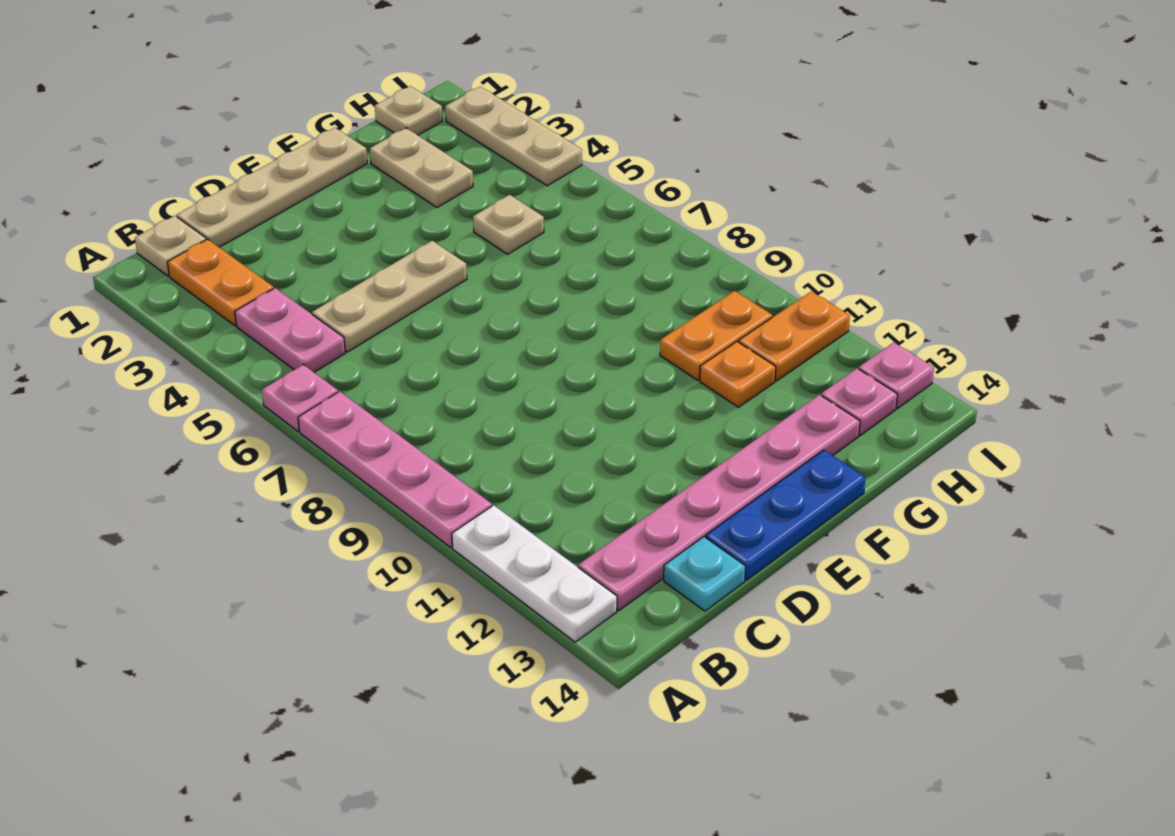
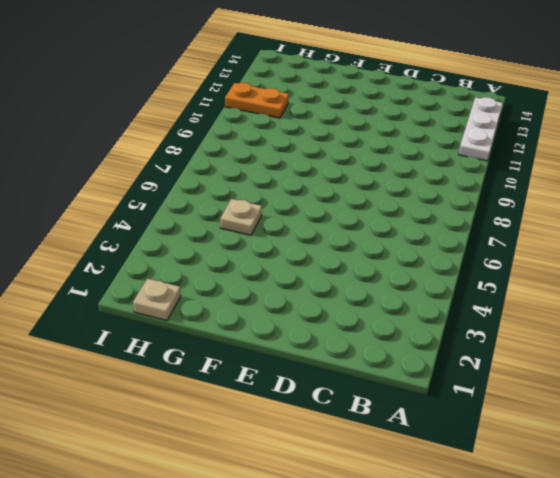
none -> pink plate A6 level 1
none -> pink plate A7:A10 level 1
none -> tan plate B1 level 1

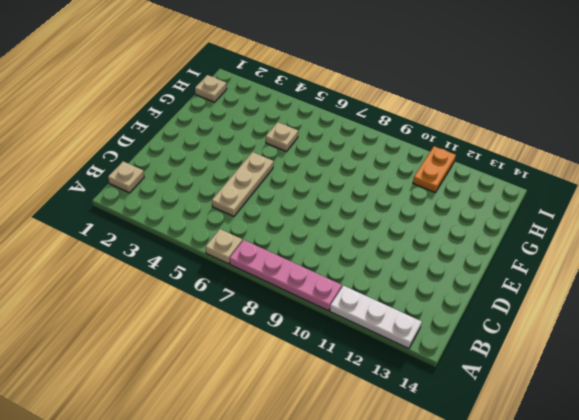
tan plate A6 level 1 -> pink plate A6 level 1
none -> orange plate B2:B3 level 1
none -> pink plate B4:B5 level 1
none -> pink plate B13:G13 level 1

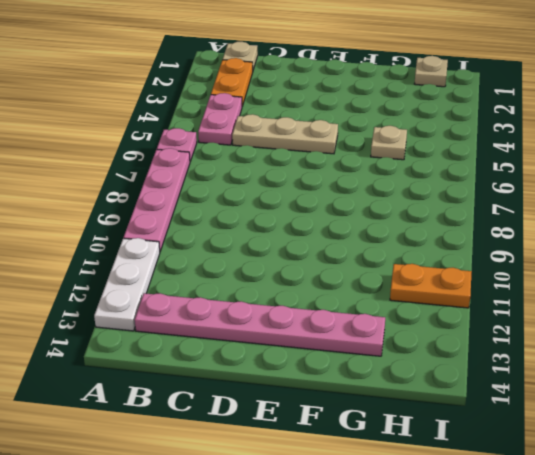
none -> tan plate C1:F1 level 1
none -> cyan plate C14 level 1
none -> blue plate D14:F14 level 1

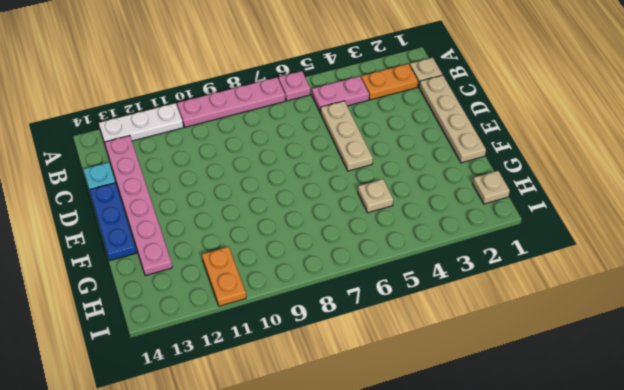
none -> tan plate G2:G3 level 1
none -> orange plate G10:H10 level 1
none -> orange plate G11 level 1

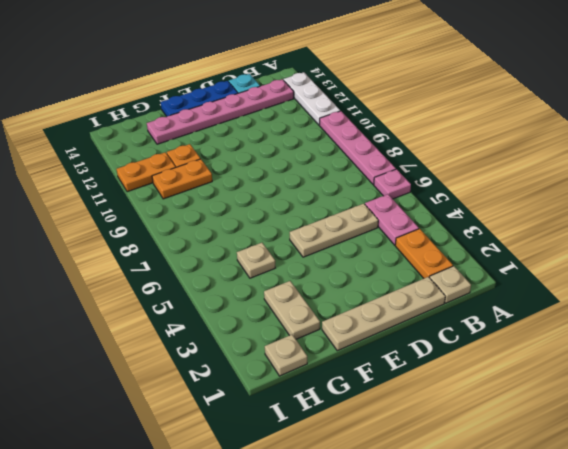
none -> pink plate H13 level 1
none -> tan plate I2:I4 level 1
none -> pink plate I13 level 1

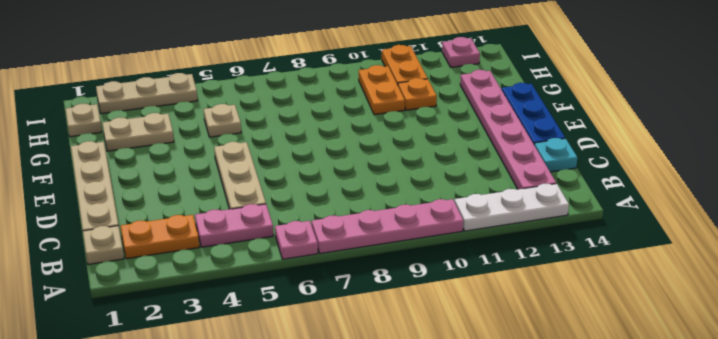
none -> pink plate H13 level 1

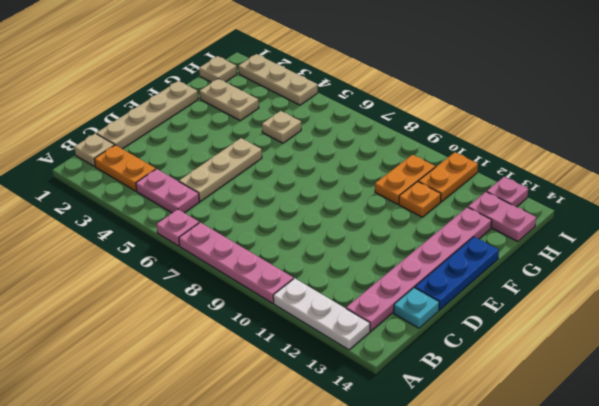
pink plate H13:H14 level 1 -> pink plate H13 level 1

